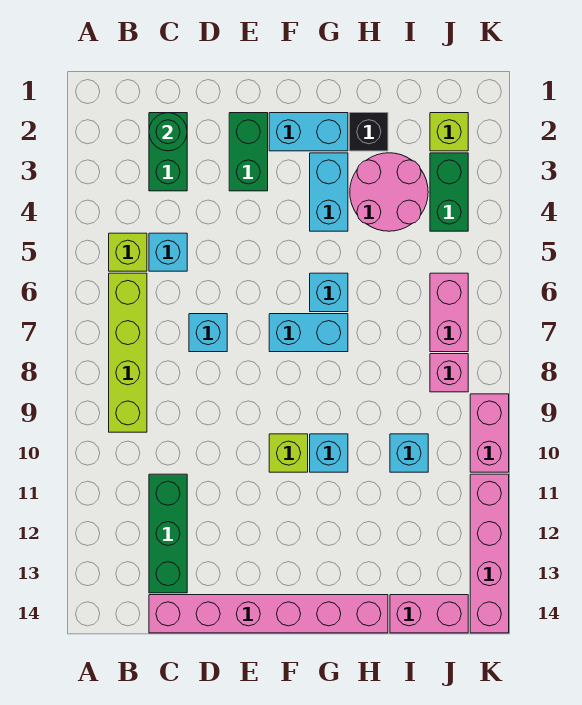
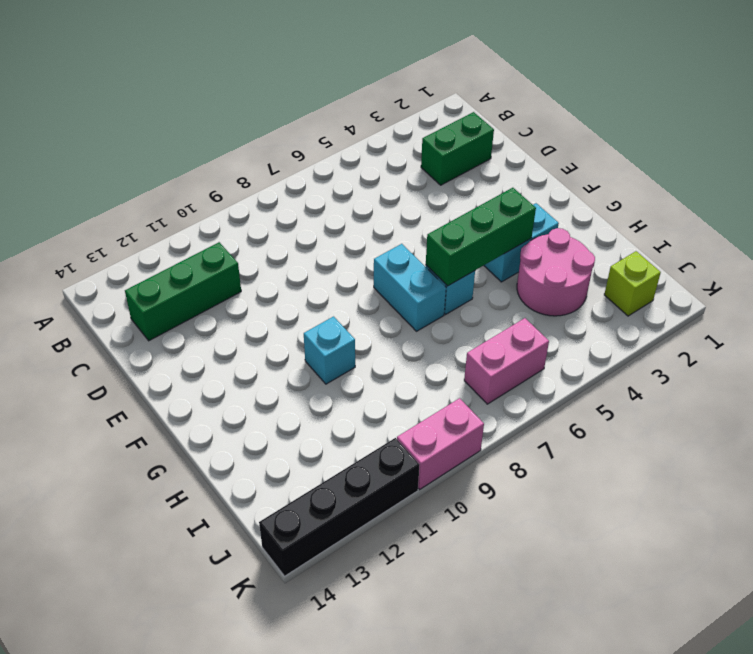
green brick G4:G6 level 2 -> none
black brick K11:K14 level 1 -> pink brick K11:K14 level 1
none -> lime brick B5 level 1
none -> lime brick B6:B9 level 1
none -> cyan brick C5 level 1

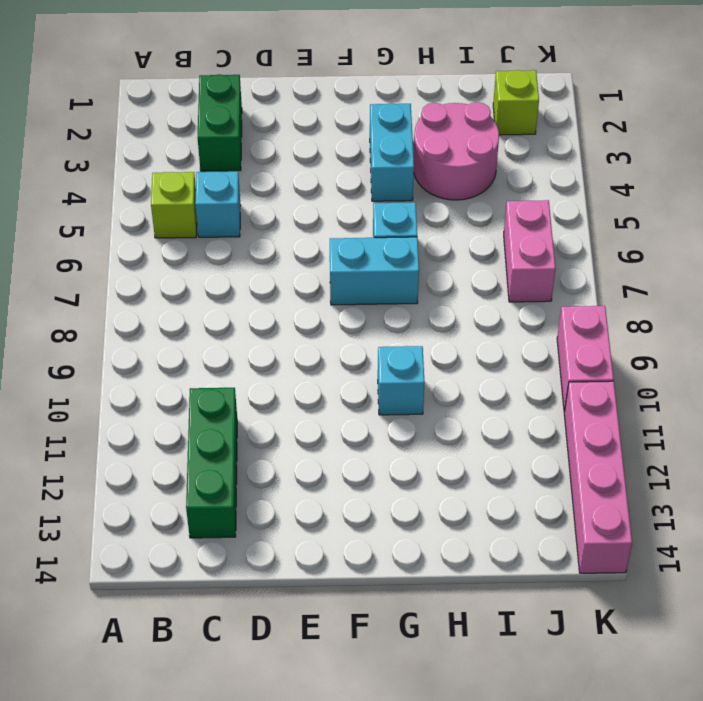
none -> lime brick B6:B9 level 1
none -> pink brick C14:H14 level 1
none -> cyan brick D7 level 1

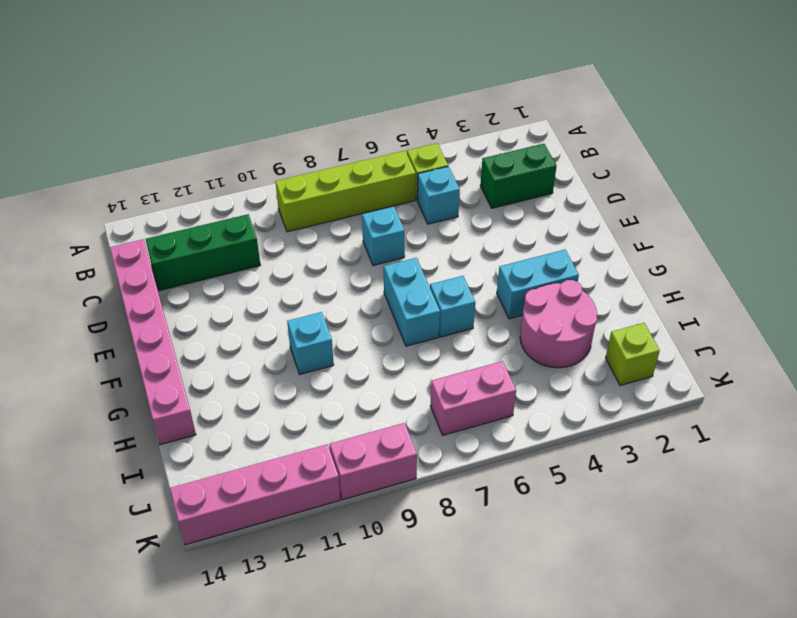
none -> green brick E2:E3 level 1
none -> cyan brick F2:G2 level 1
none -> lime brick F10 level 1

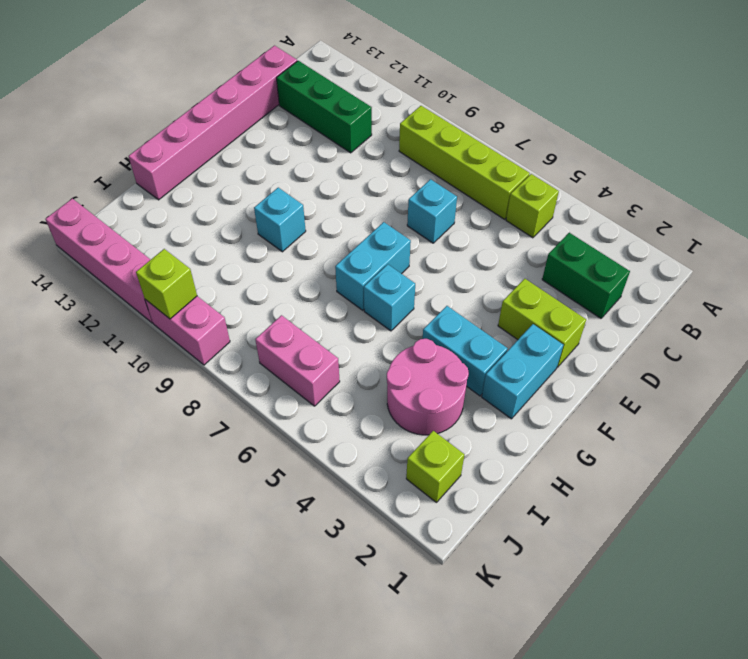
lime brick E2:E3 level 1 -> green brick E2:E3 level 1
lime brick K10 level 2 -> lime brick F10 level 1
none -> cyan brick C5 level 1
none -> black brick H2 level 1
none -> cyan brick I10 level 1

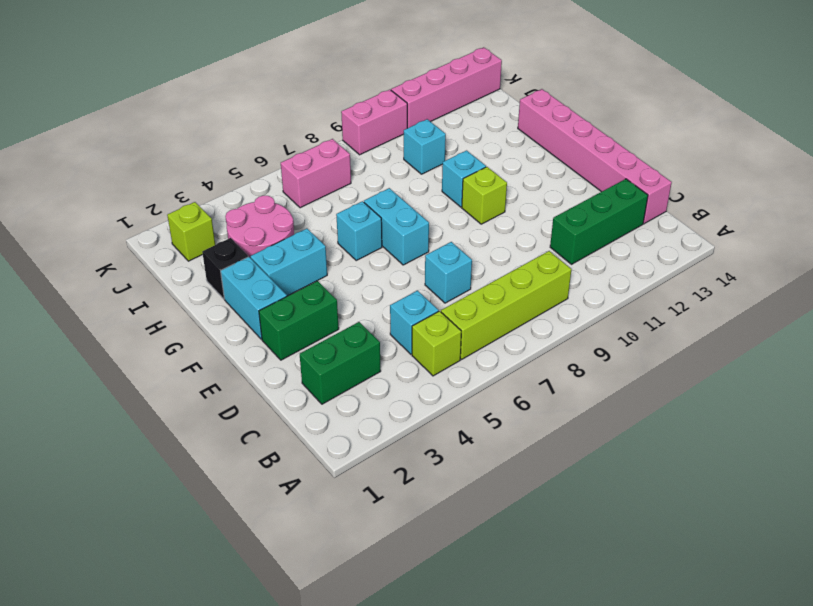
none -> pink brick I14:J14 level 1
none -> green brick J3:J4 level 1
none -> pink brick J8 level 1

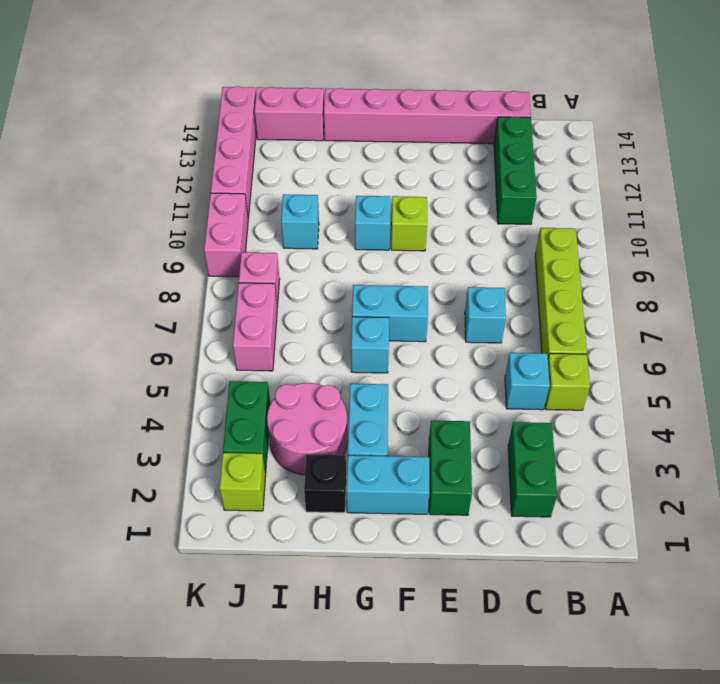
none -> green round brick C2 level 2

